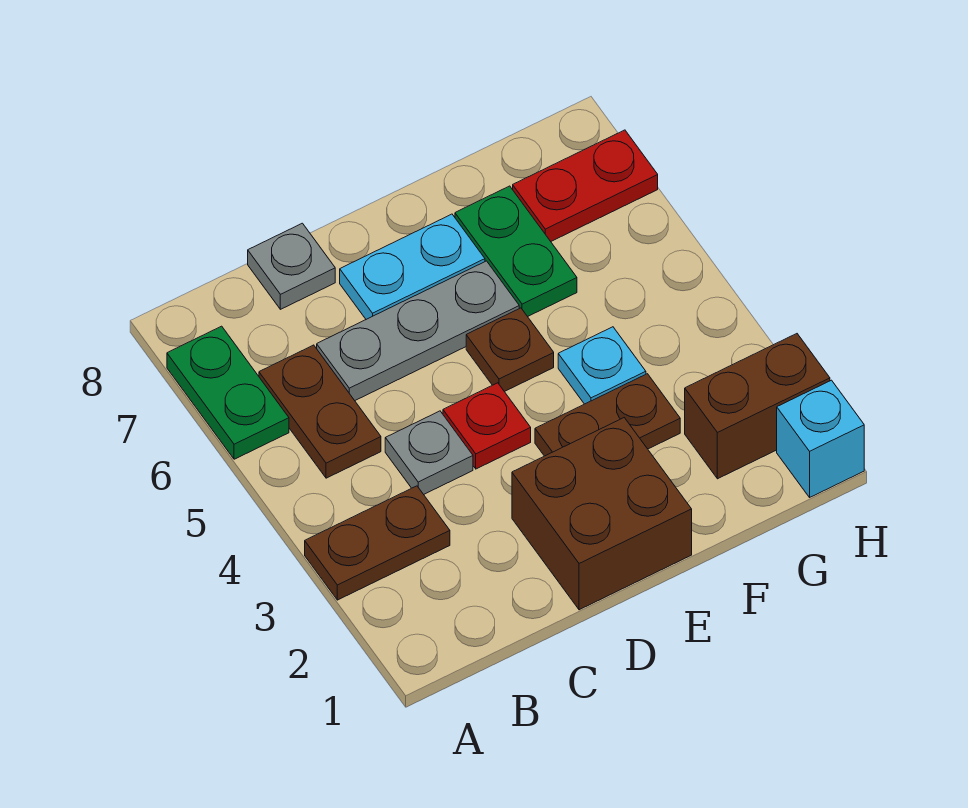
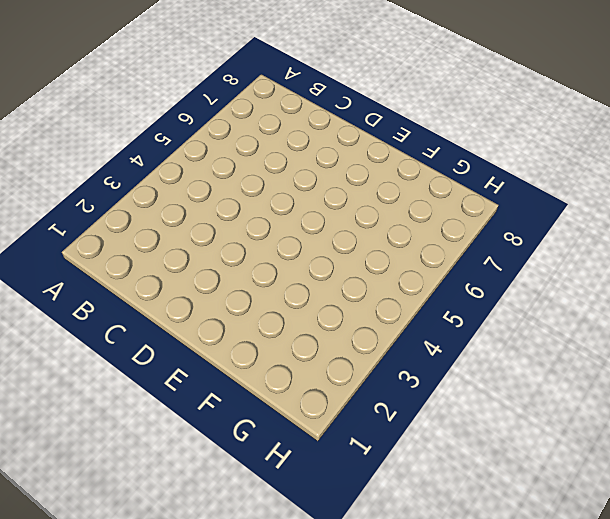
none -> brown plate A3:B3 level 1
none -> green plate A6:A7 level 1
none -> brown plate B5:B6 level 1

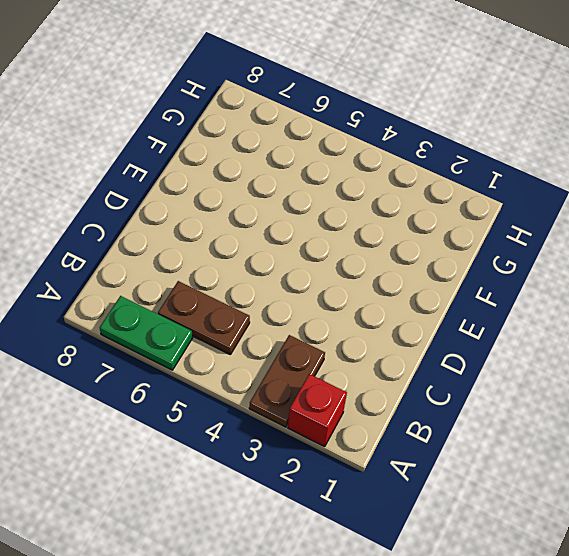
red brick A2 level 1 -> none
none -> grey plate C4 level 1
none -> grey plate C6:E6 level 1
none -> grey plate C8 level 1

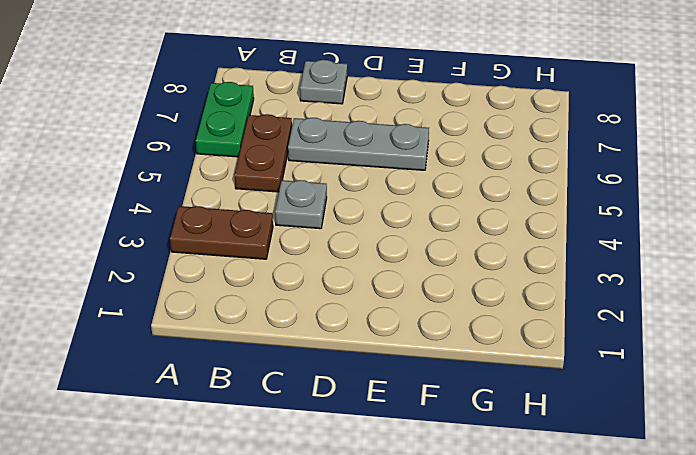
none -> brown brick D1:E2 level 1
none -> red plate D4 level 1
none -> cyan plate D7:E7 level 1

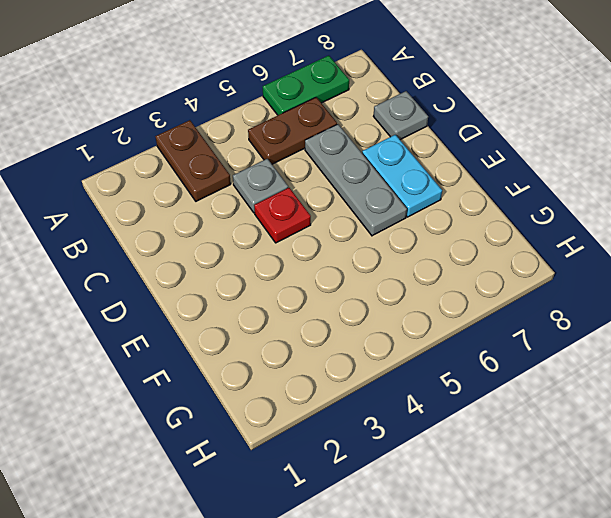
none -> brown brick D1:E2 level 1
none -> brown plate E3:F3 level 1
none -> brown plate E5 level 1

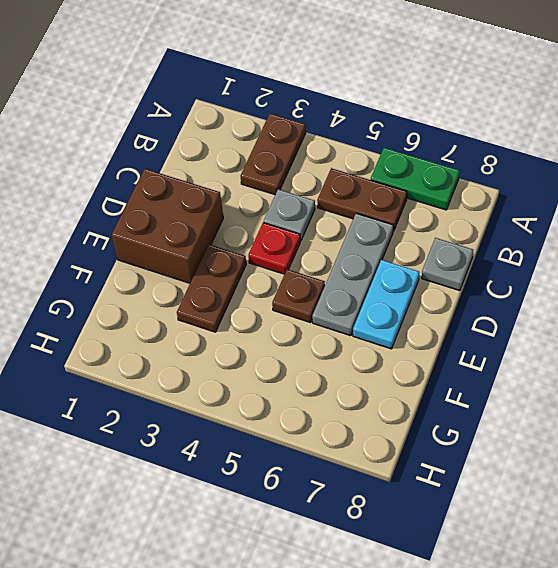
none -> cyan plate F4 level 1
none -> green plate F6:F7 level 1
none -> brown brick G2:H2 level 1

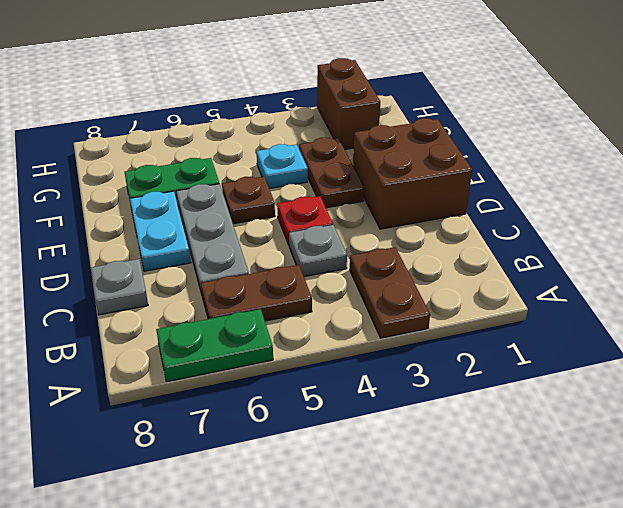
none -> red plate G7:H7 level 1
none -> cyan brick H1 level 1

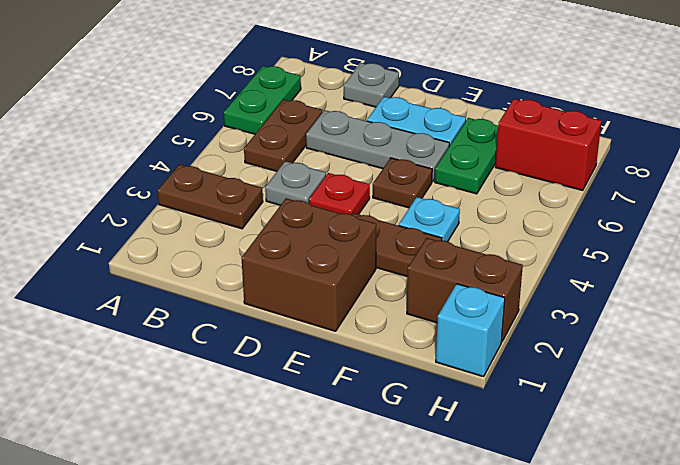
red brick G7:H7 level 1 -> red plate G7:H7 level 1

